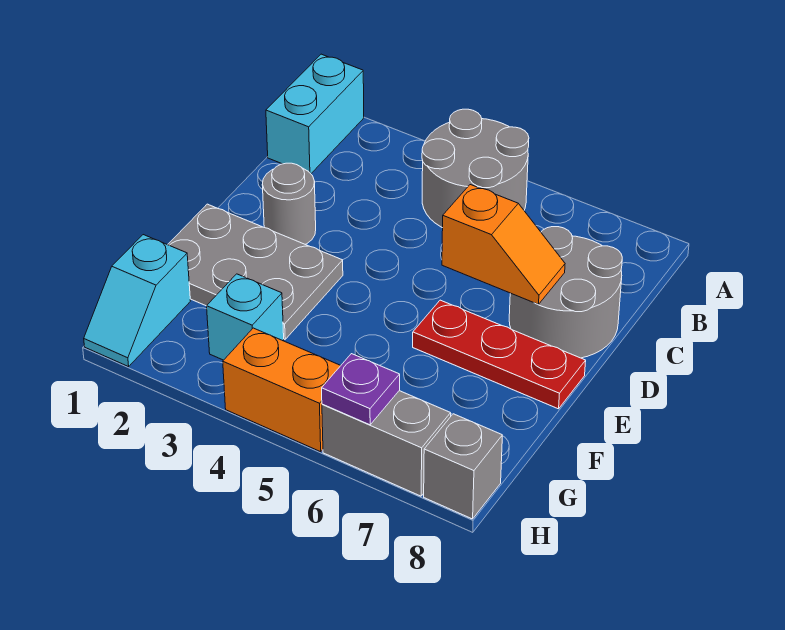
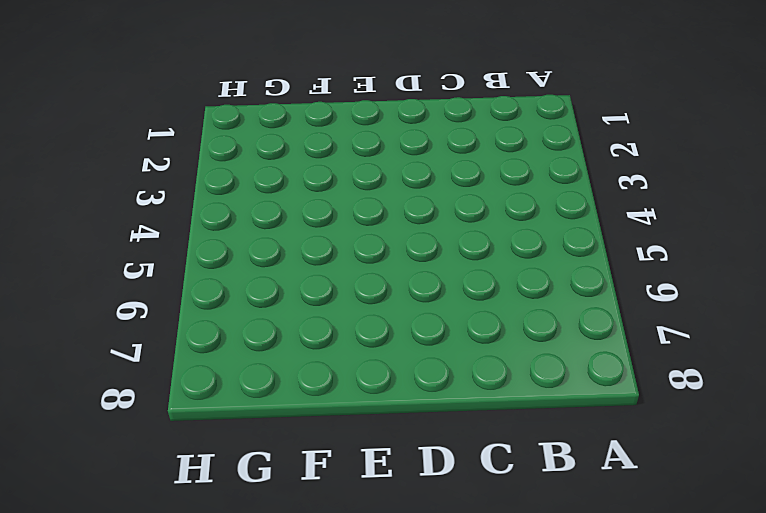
none -> cyan brick A1:B1 level 1
none -> grey round brick A4:B5 level 1
none -> grey round brick C7:D8 level 1

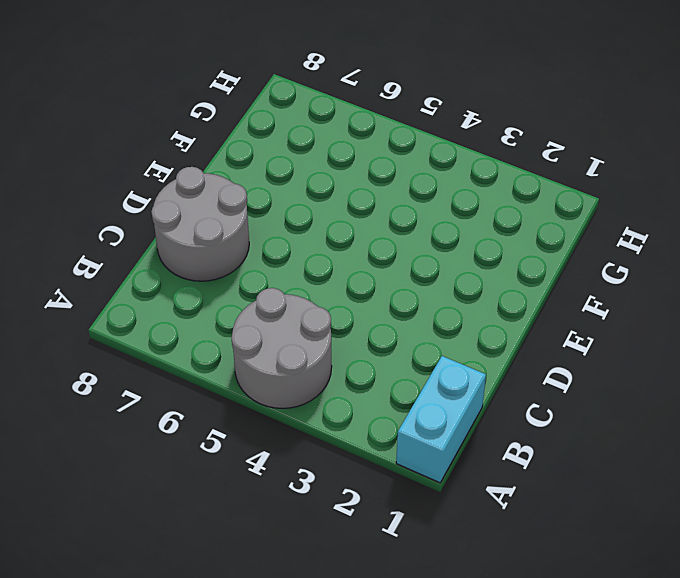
none -> grey round brick D2 level 1
none -> grey plate E1:F3 level 1
none -> red plate E6:E8 level 1

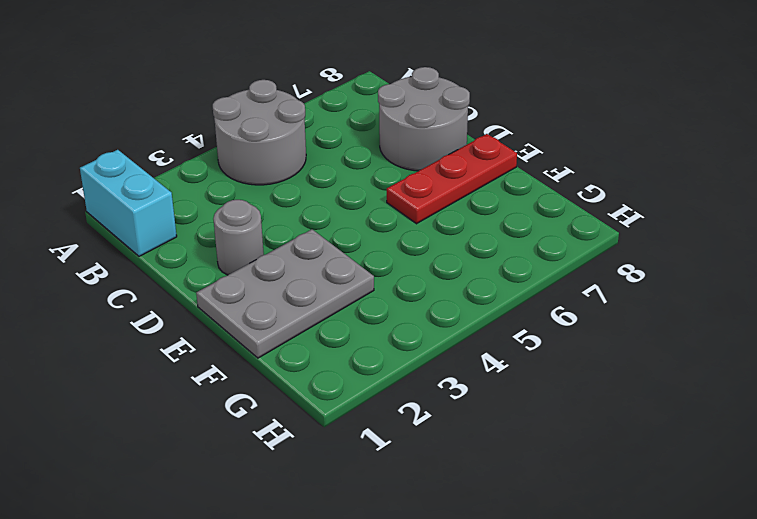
none -> cyan slope G1:H1 level 1 top G
none -> cyan brick G3 level 1
none -> orange brick H4:H5 level 1

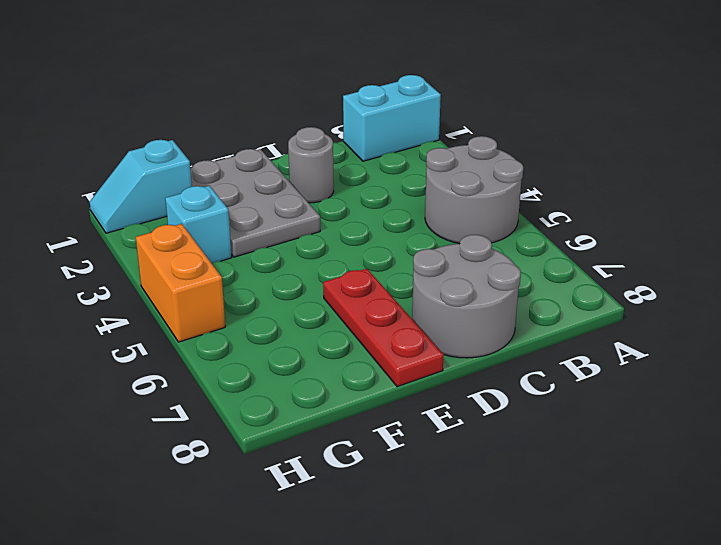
none -> grey brick H6:H7 level 1
none -> grey brick H8 level 1
none -> orange slope D6:D7 level 2 top 6

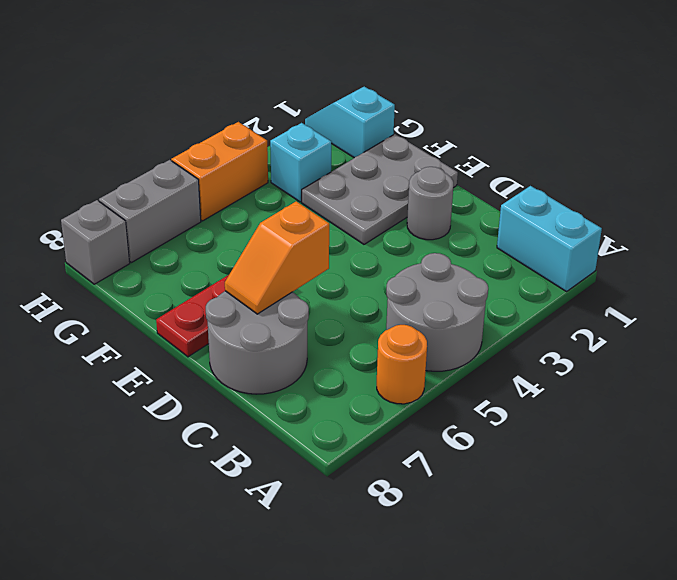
orange round brick A6 level 1 -> none
none -> purple plate H6 level 2

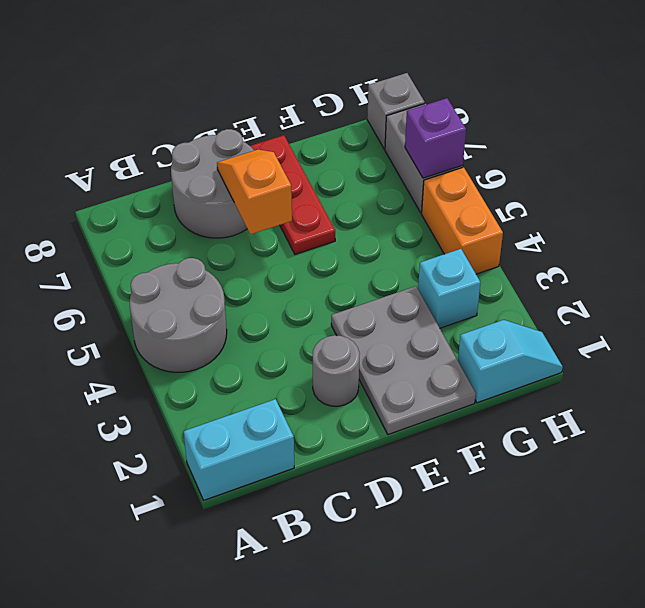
purple brick H6 level 2 -> purple plate H6 level 2

